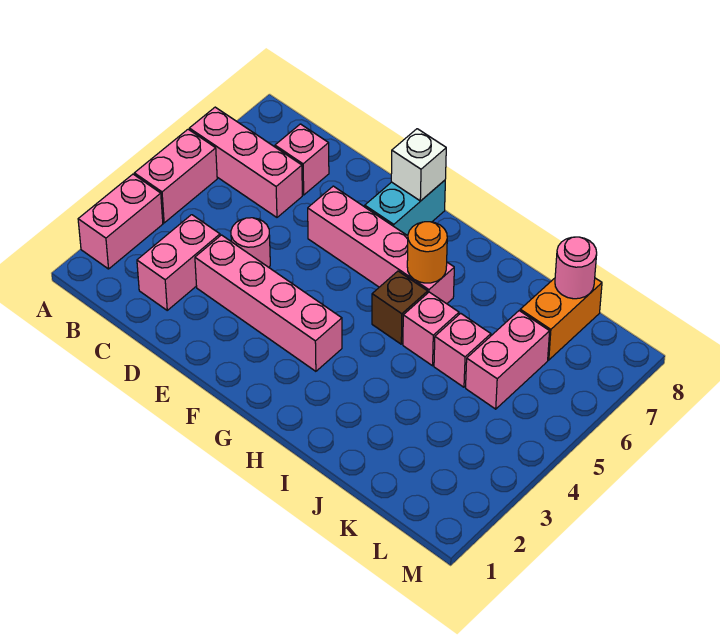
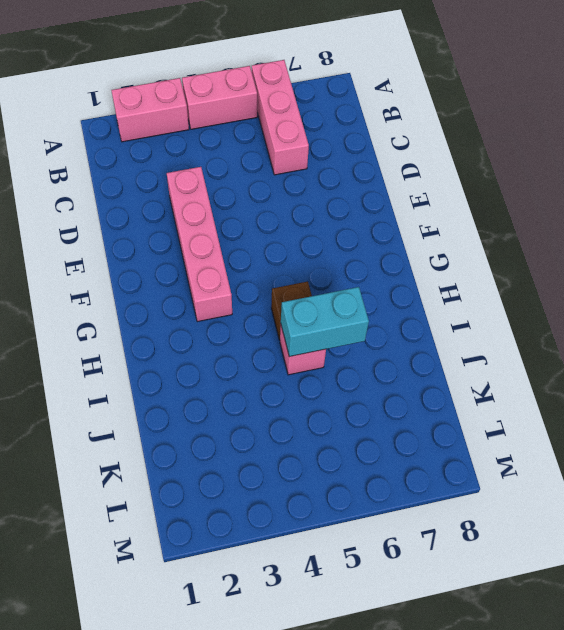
cyan brick I5:I6 level 2 -> cyan brick F7:F8 level 1
none -> pink brick C2:C3 level 1
none -> pink brick C7 level 1
none -> pink round brick D4 level 1

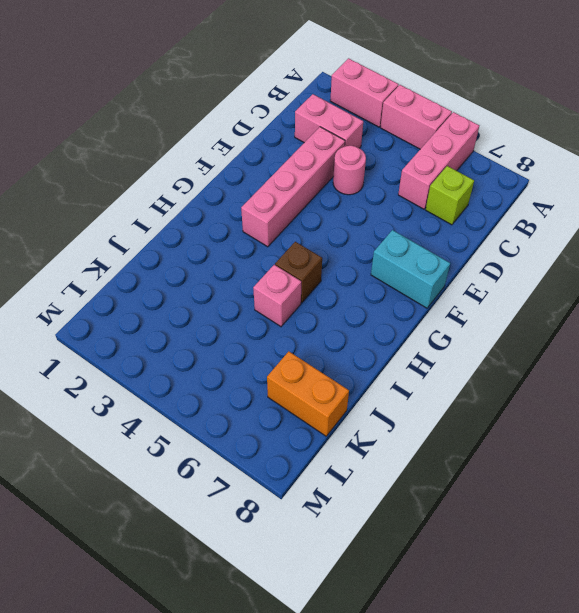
lime brick C7 level 1 -> pink brick C7 level 1
none -> pink brick E6:H6 level 1
none -> pink brick J5 level 1
none -> pink brick K5:K6 level 1

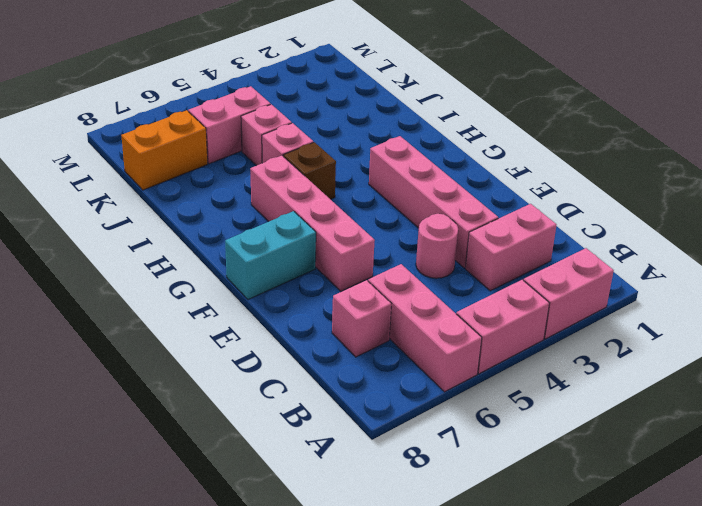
none -> white brick F8 level 2
none -> orange round brick H6 level 2
none -> pink round brick K8 level 2

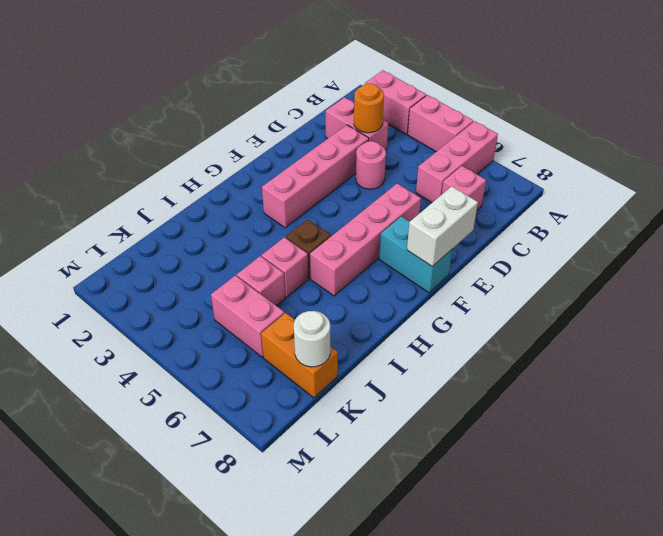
orange round brick C3 level 2 -> orange round brick H6 level 2
white brick E8:F8 level 2 -> white brick F8 level 2
white round brick K8 level 2 -> pink round brick K8 level 2

